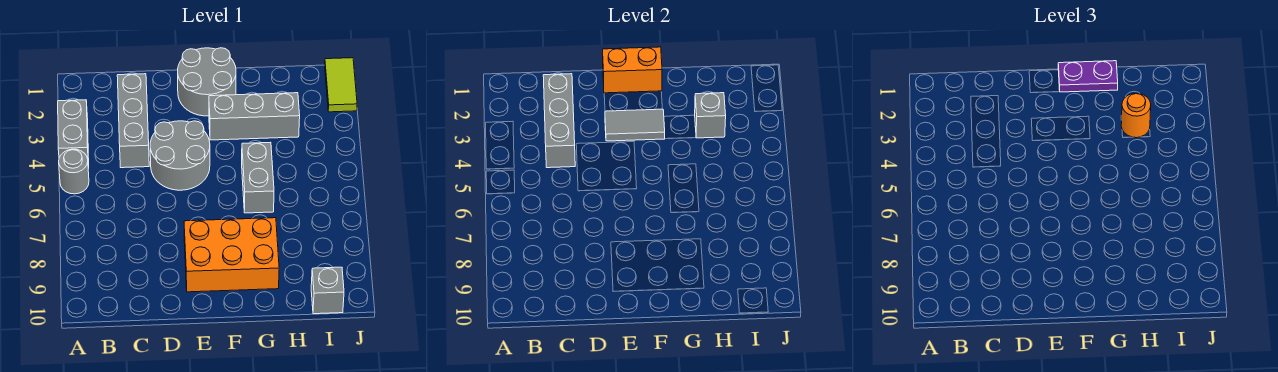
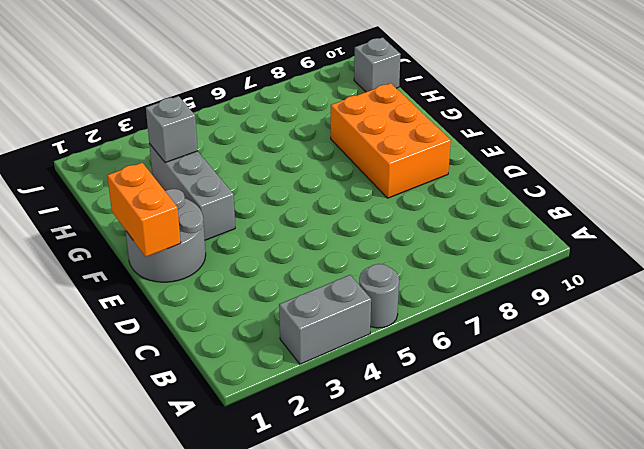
none -> grey brick C2:C4 level 1
none -> grey round brick D4:E5 level 1
none -> grey brick G5:G6 level 1

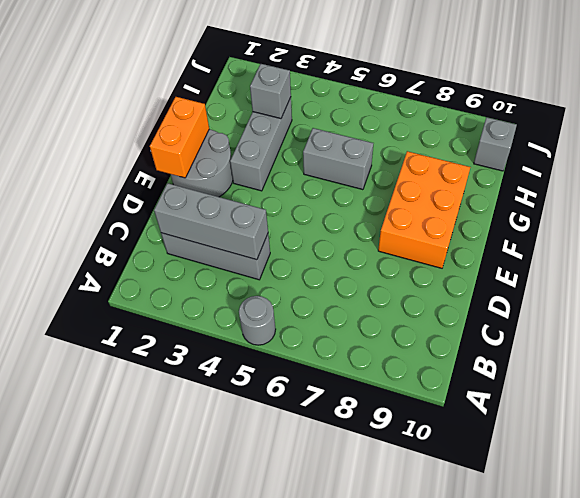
none -> grey brick A3:A4 level 1
none -> grey round brick D4:E5 level 1
none -> lime tile J1:J2 level 1

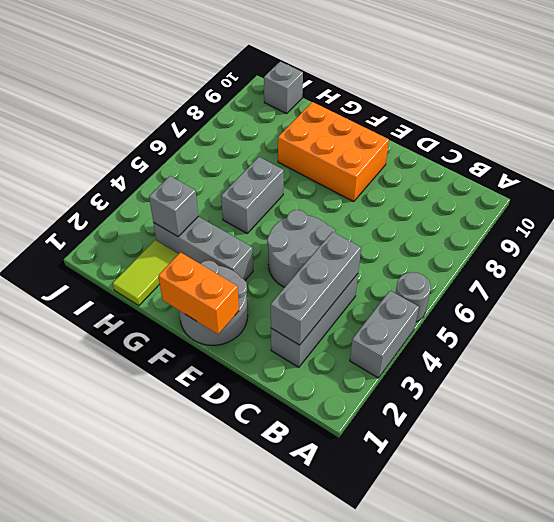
lime tile H1:H2 level 1 -> lime tile J1:J2 level 1
none -> grey tile E3:F3 level 2
none -> purple plate F1:G1 level 3
none -> orange round brick H3 level 3

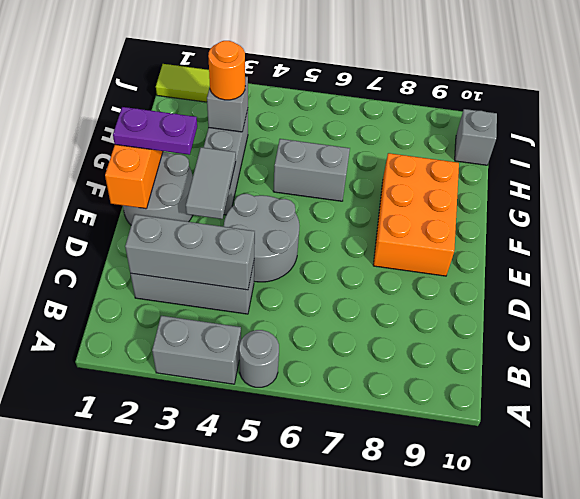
purple plate F1:F2 level 3 -> purple plate F1:G1 level 3

